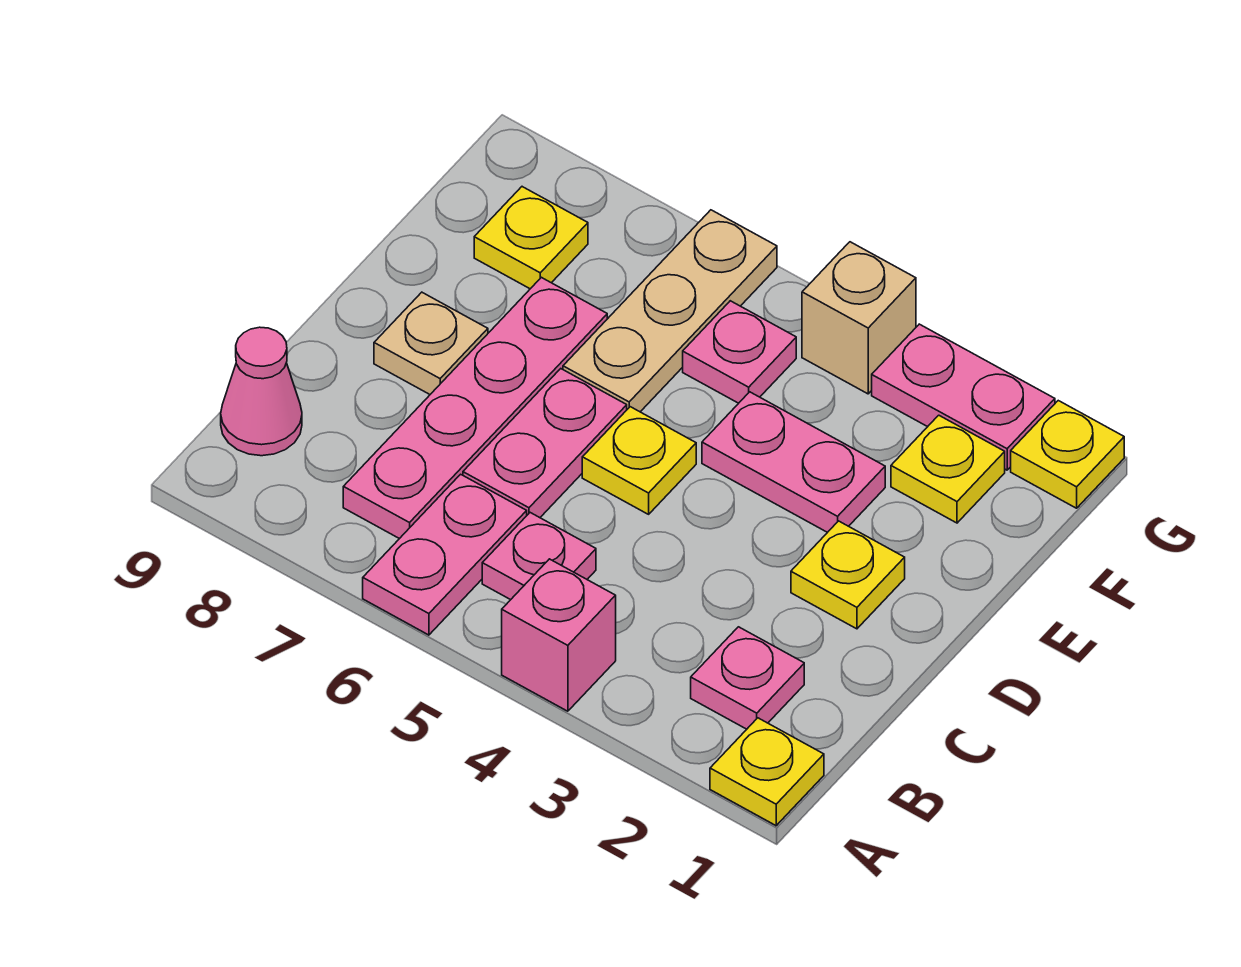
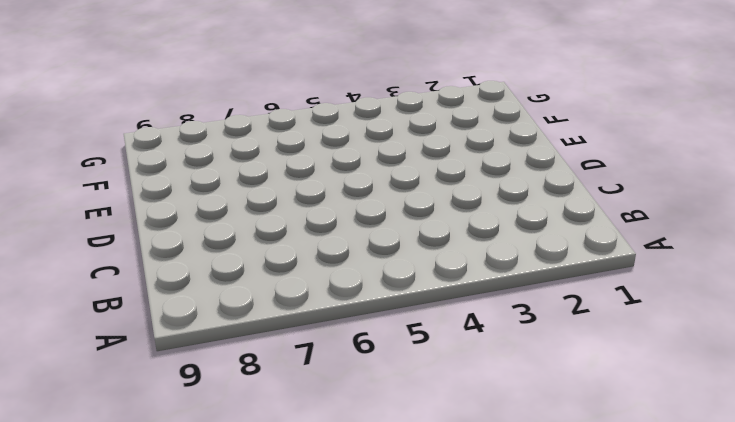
none -> yellow plate A1 level 1
none -> pink brick A4 level 1
none -> pink plate A6:B6 level 1

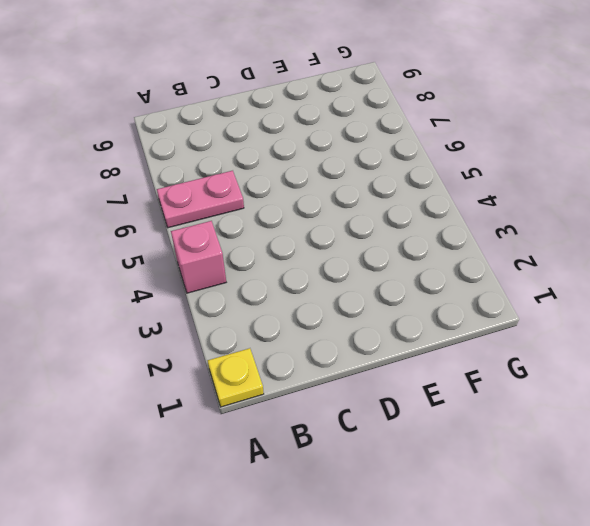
none -> pink plate B2 level 1
none -> pink plate B5 level 1
none -> pink plate B7:E7 level 1

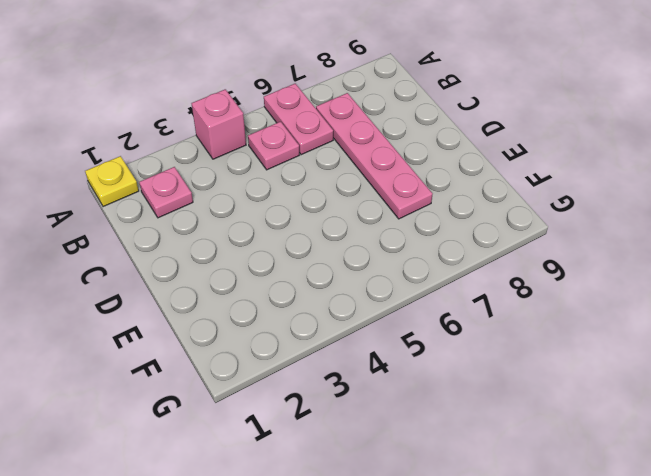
none -> pink cone B9 level 1
none -> pink plate C6:D6 level 1
none -> yellow plate D2 level 1

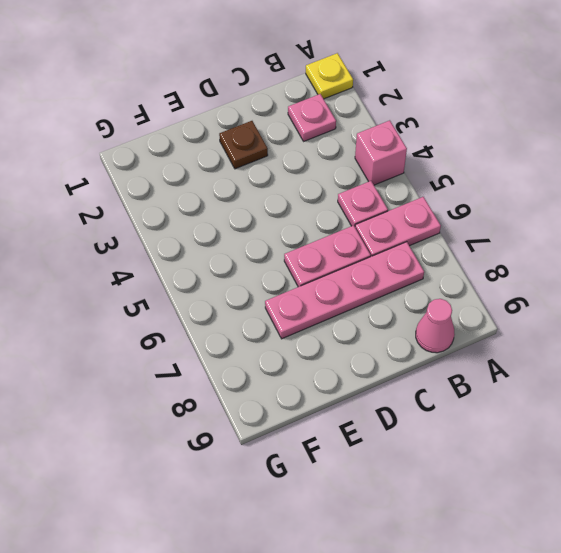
brown plate D2 level 1 -> yellow plate D2 level 1
none -> yellow plate D5 level 1
none -> tan plate D8 level 1
none -> pink plate E3:E4 level 1

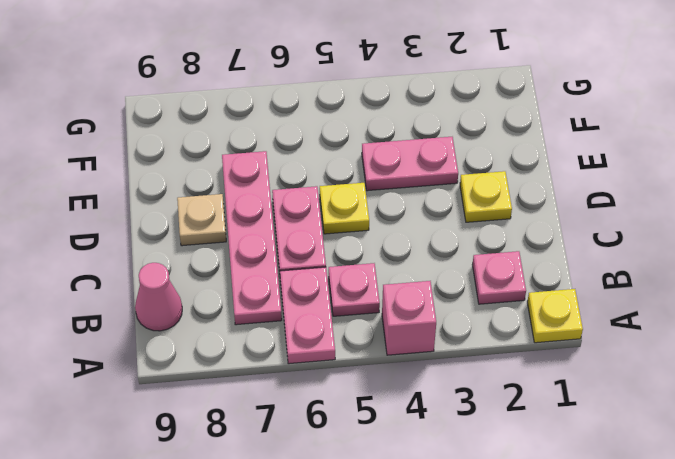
none -> tan plate E6:G6 level 1
none -> yellow plate F2 level 1
none -> pink plate F5 level 1

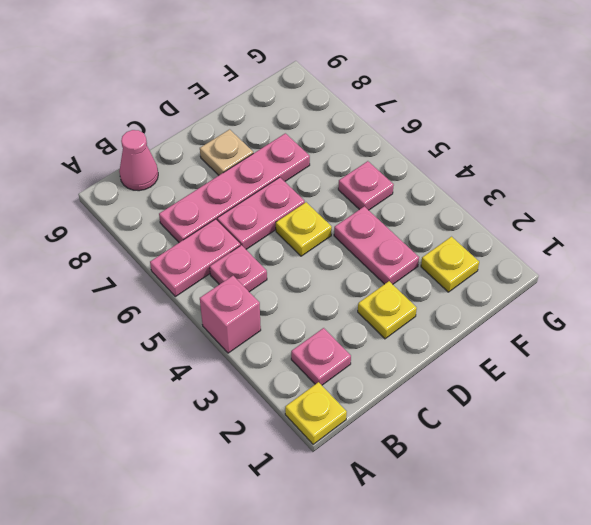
none -> tan plate E6:G6 level 1
none -> yellow plate F8 level 1
none -> yellow plate G1 level 1

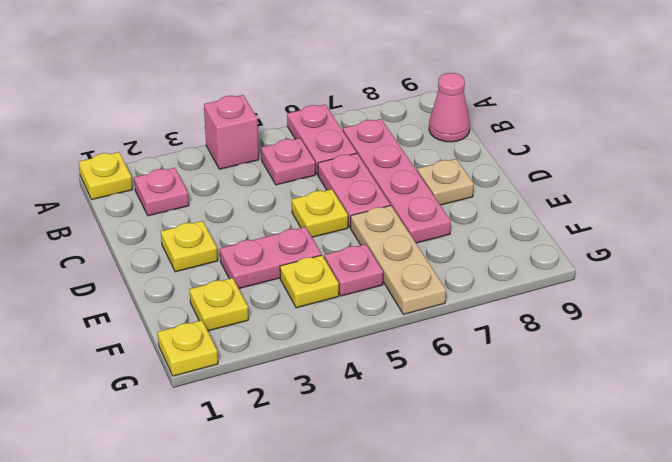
yellow plate F4 level 1 -> yellow plate F8 level 1
none -> pink plate G2:G3 level 1
none -> tan brick G4 level 1

